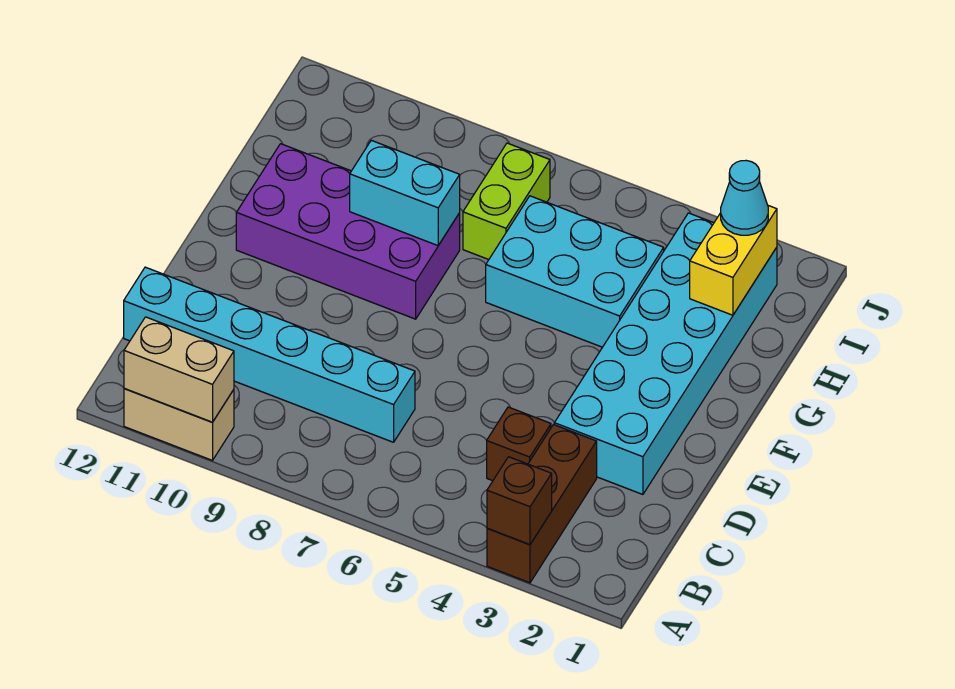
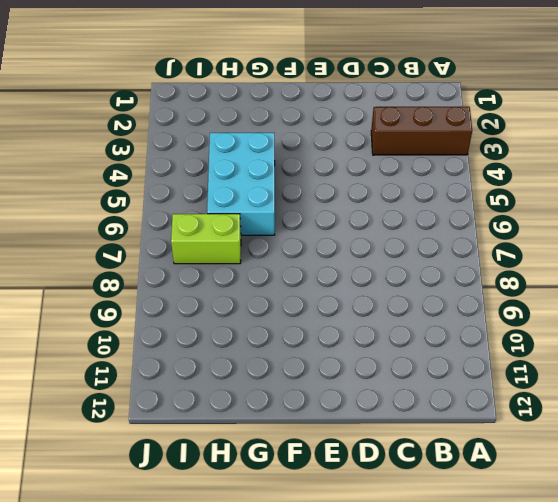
none -> tan brick A10:A11 level 1
none -> brown brick C4 level 1
none -> cyan brick C7:C12 level 1

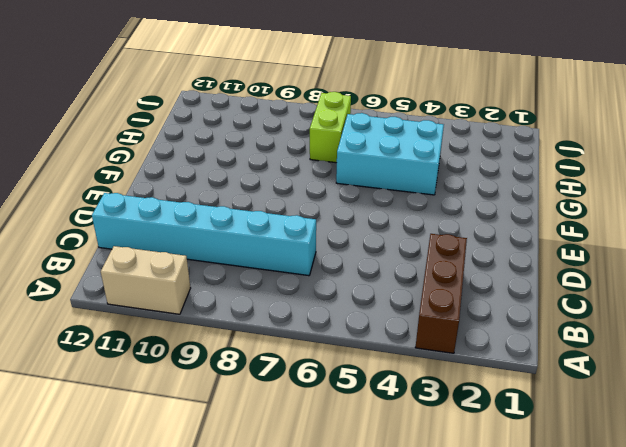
none -> brown brick C4 level 1
none -> cyan brick D2:I3 level 1
none -> purple brick F8:G11 level 1

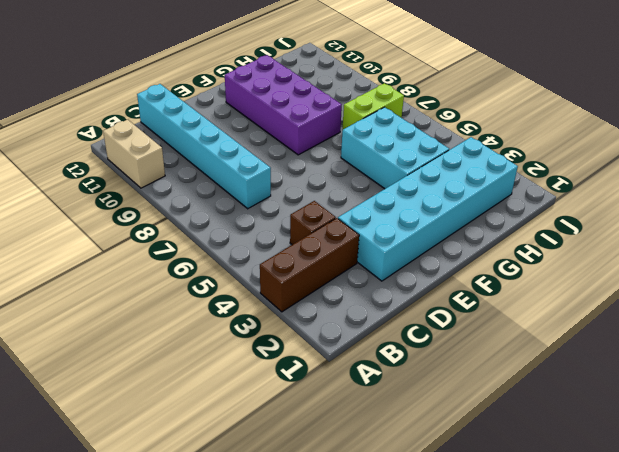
none -> brown brick A3 level 2
none -> tan brick A10:A11 level 2
none -> cyan brick G8:G9 level 2

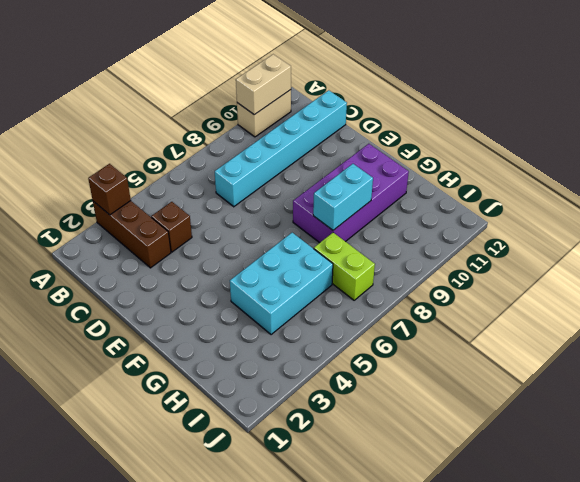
none -> cyan brick D2:I3 level 1
none -> yellow brick H2:I2 level 2
none -> cyan cone I2 level 3

